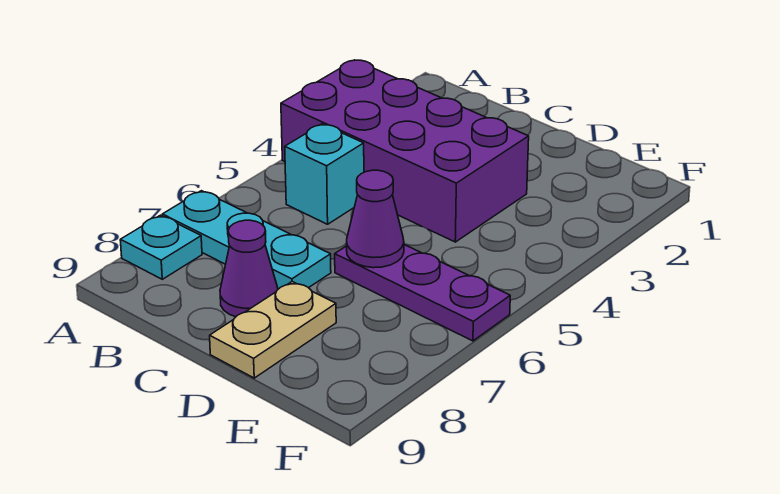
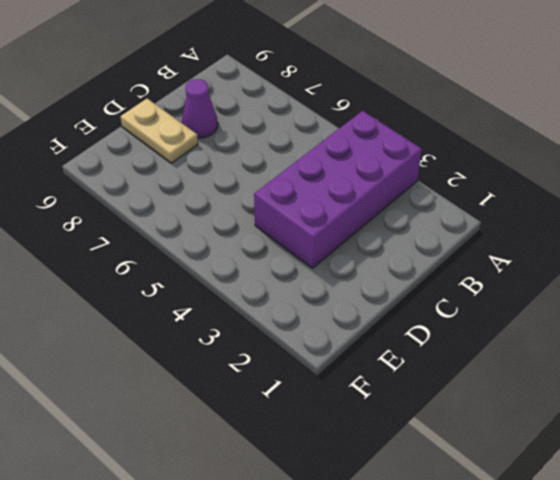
none -> cyan plate A7:C7 level 1
none -> cyan plate A8 level 1

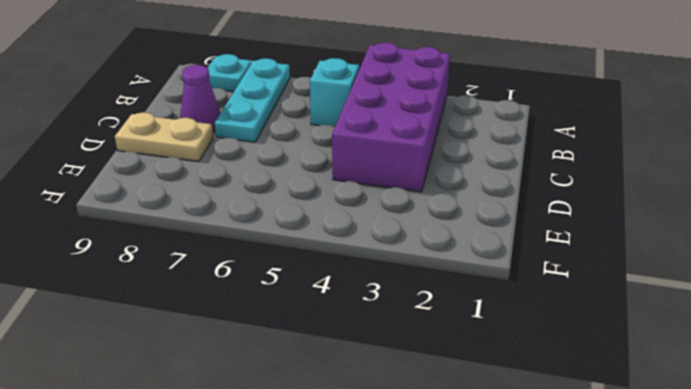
none -> purple plate D6:F6 level 1
none -> purple cone D6 level 2

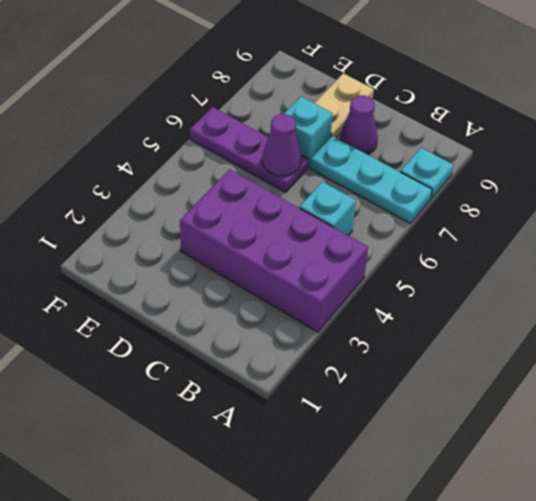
cyan brick D7 level 1 -> none

